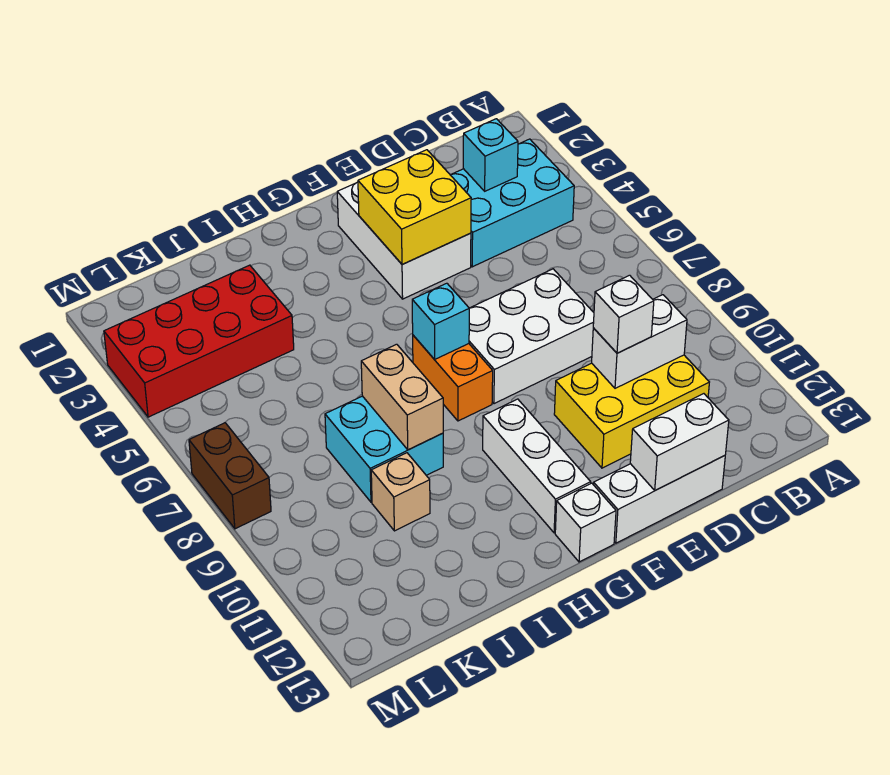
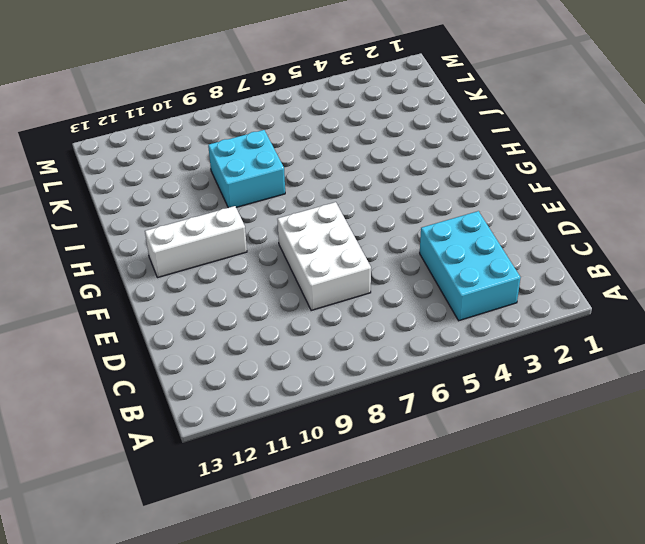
none -> yellow brick C10:E11 level 1
none -> white brick D13:F13 level 1
none -> white brick E2:F4 level 1

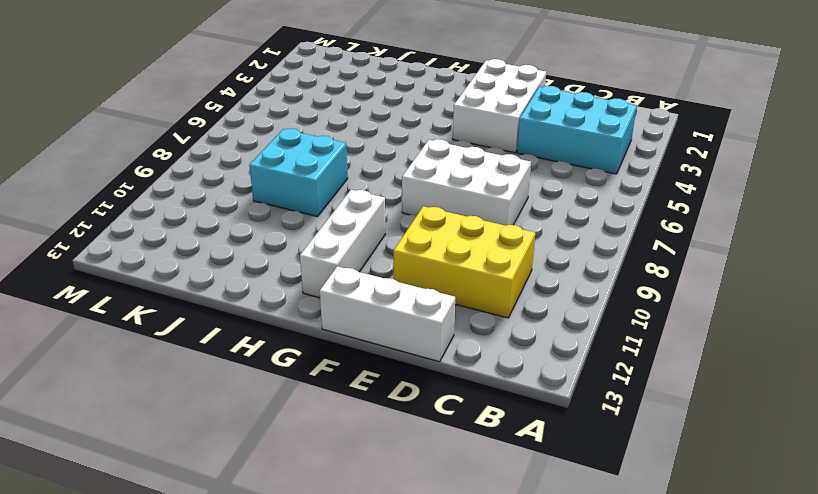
none -> orange brick G7:G8 level 1
none -> white brick G13 level 1
none -> red brick J3:M4 level 1

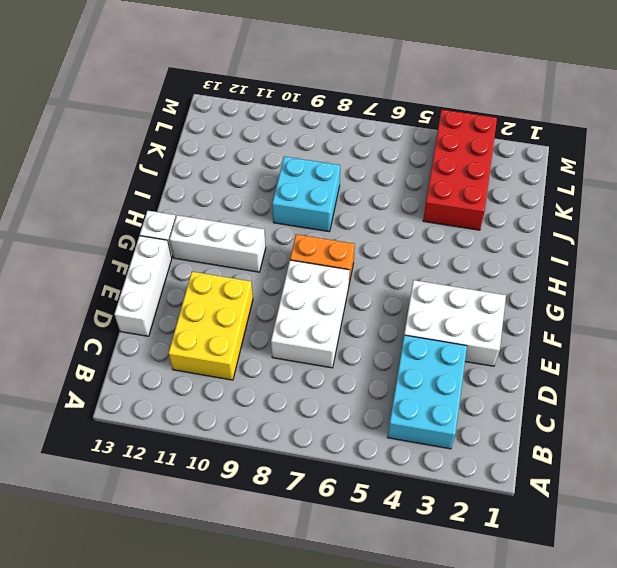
none -> tan brick J10 level 1
none -> brown brick M7:M8 level 1
none -> cyan brick C3 level 2

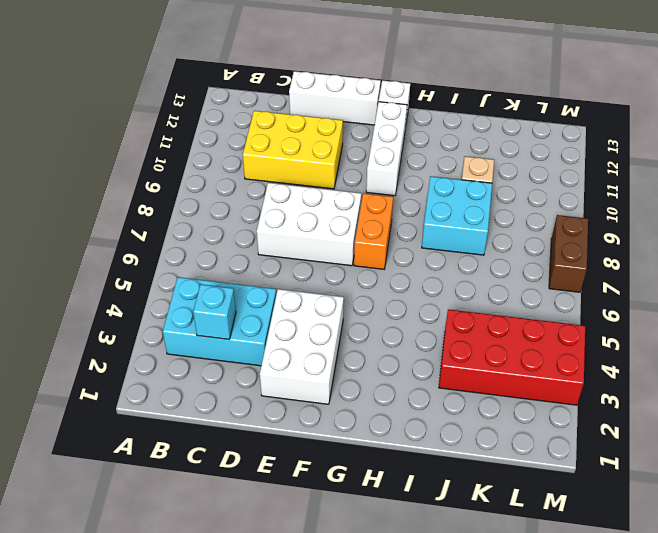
none -> white brick C10:D10 level 2
none -> white brick D13:E13 level 2
none -> yellow brick E3:F4 level 2

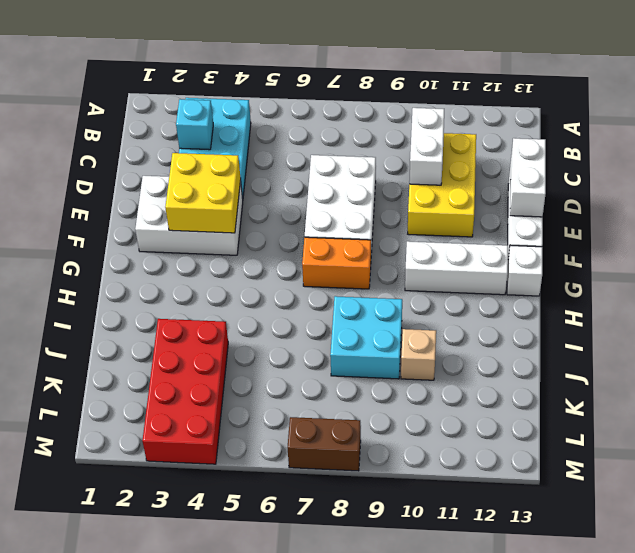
none -> cyan brick G7 level 2
none -> tan brick I8:I9 level 2
none -> white brick D10 level 3

